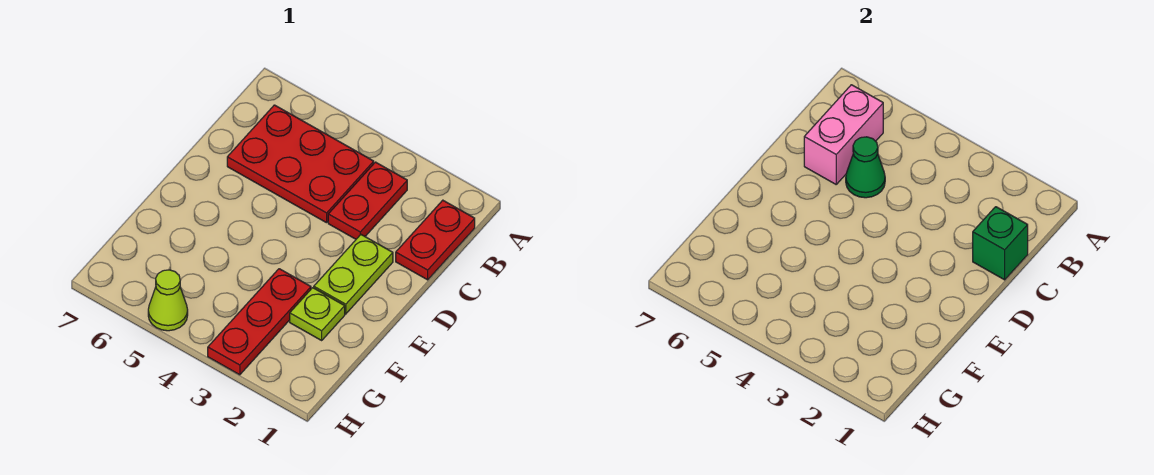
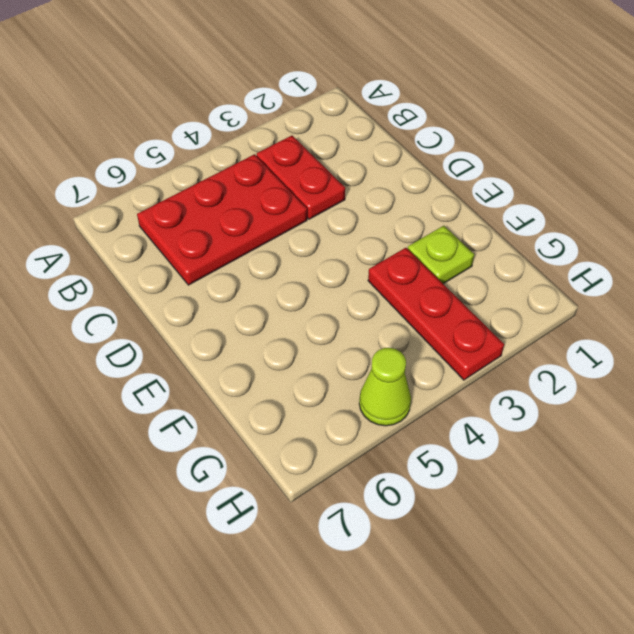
none -> red plate B1:C1 level 1
none -> lime plate D2:E2 level 1

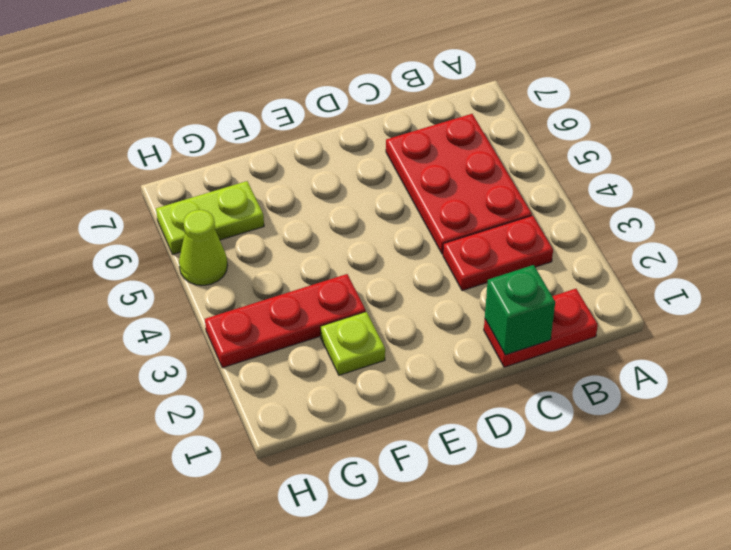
lime plate G6:H6 level 1 -> lime plate D2:E2 level 1
none -> pink brick B6:C6 level 2
none -> green cone C5 level 2

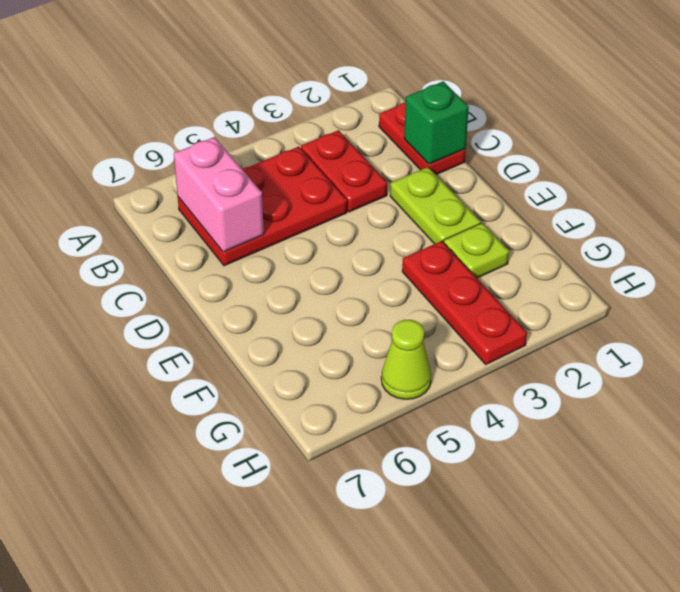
none -> green cone C5 level 2

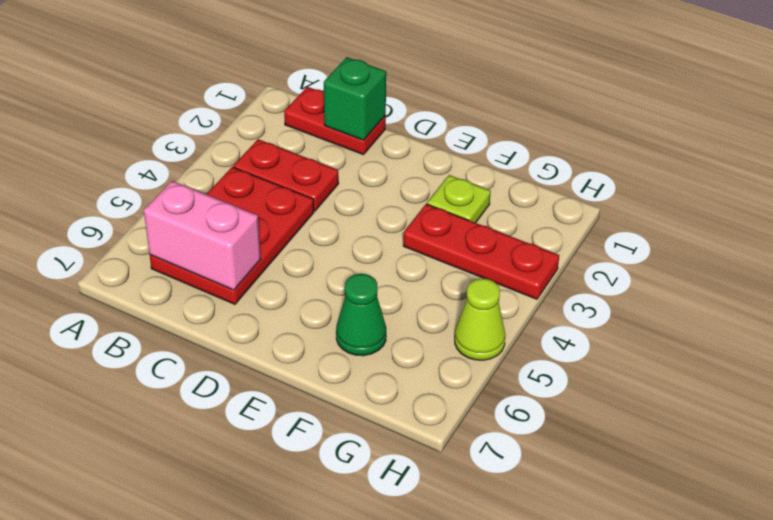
green cone F6 level 1 -> green cone C5 level 2
none -> lime plate D2:E2 level 1

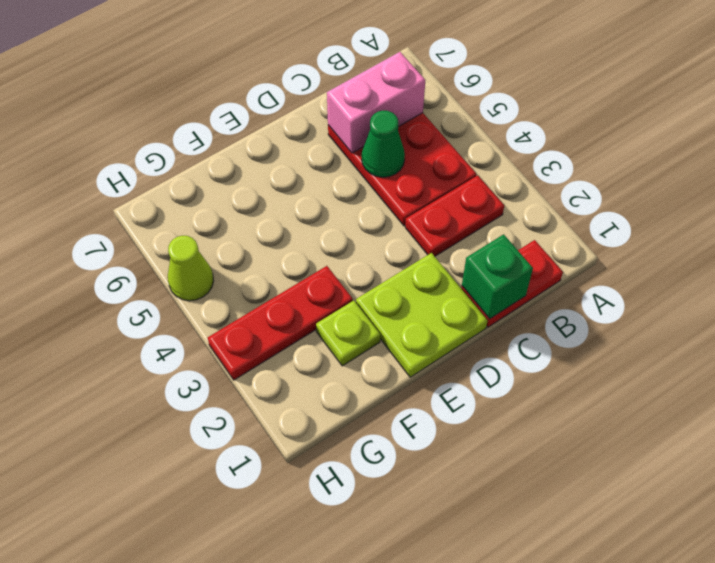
lime plate D1:E2 level 1 -> lime plate D2:E2 level 1

